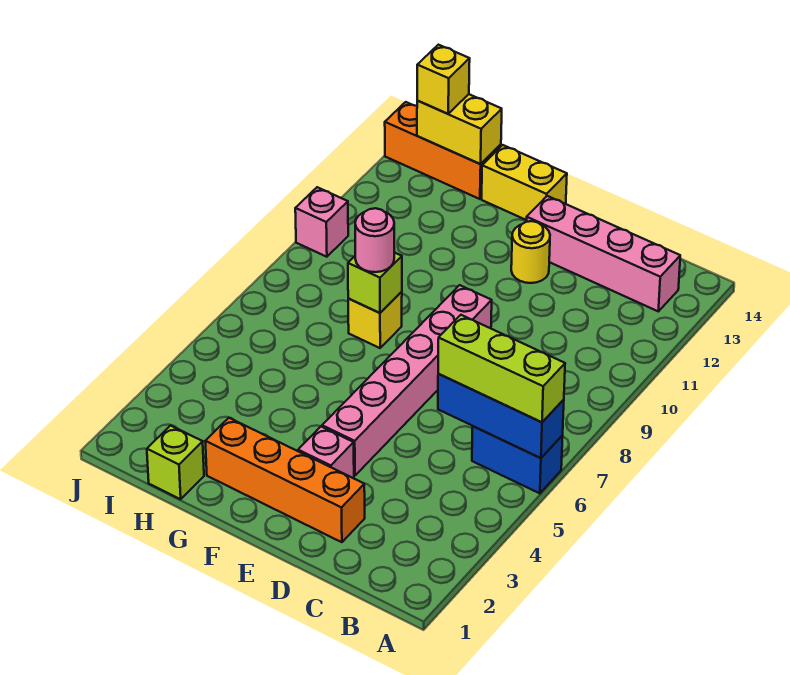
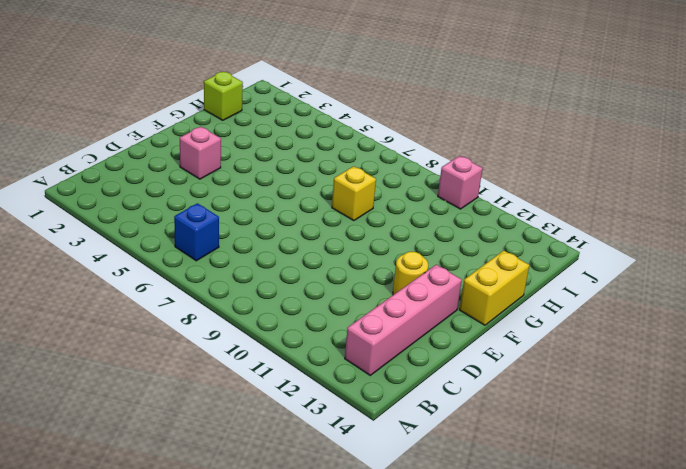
blue brick B6 level 1 -> blue brick A6:B6 level 1
none -> orange brick D2:G2 level 1
none -> pink brick E4:E9 level 1
none -> orange brick H14:J14 level 1

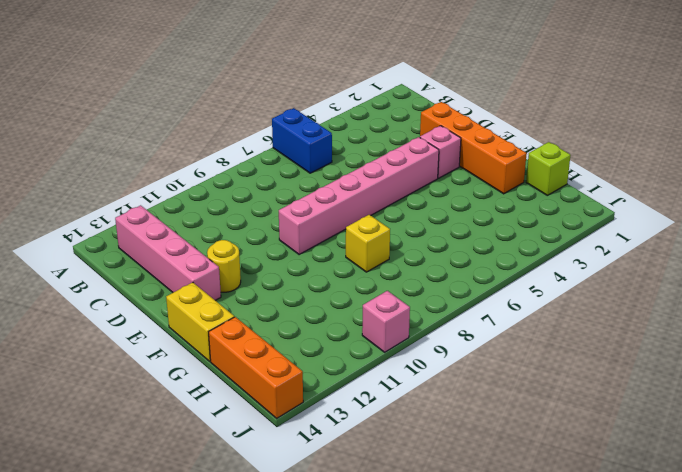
none -> blue brick A6:C6 level 2
none -> lime brick G8 level 2
none -> yellow brick H14:I14 level 2

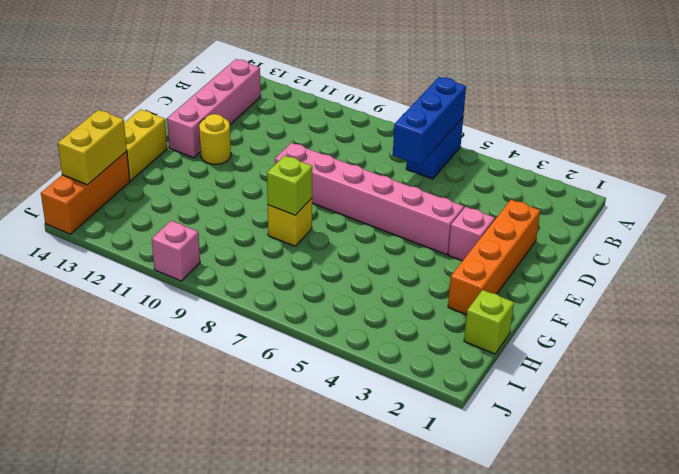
none -> lime brick A6:C6 level 3
none -> pink round brick G8 level 3
none -> yellow brick I14 level 3

